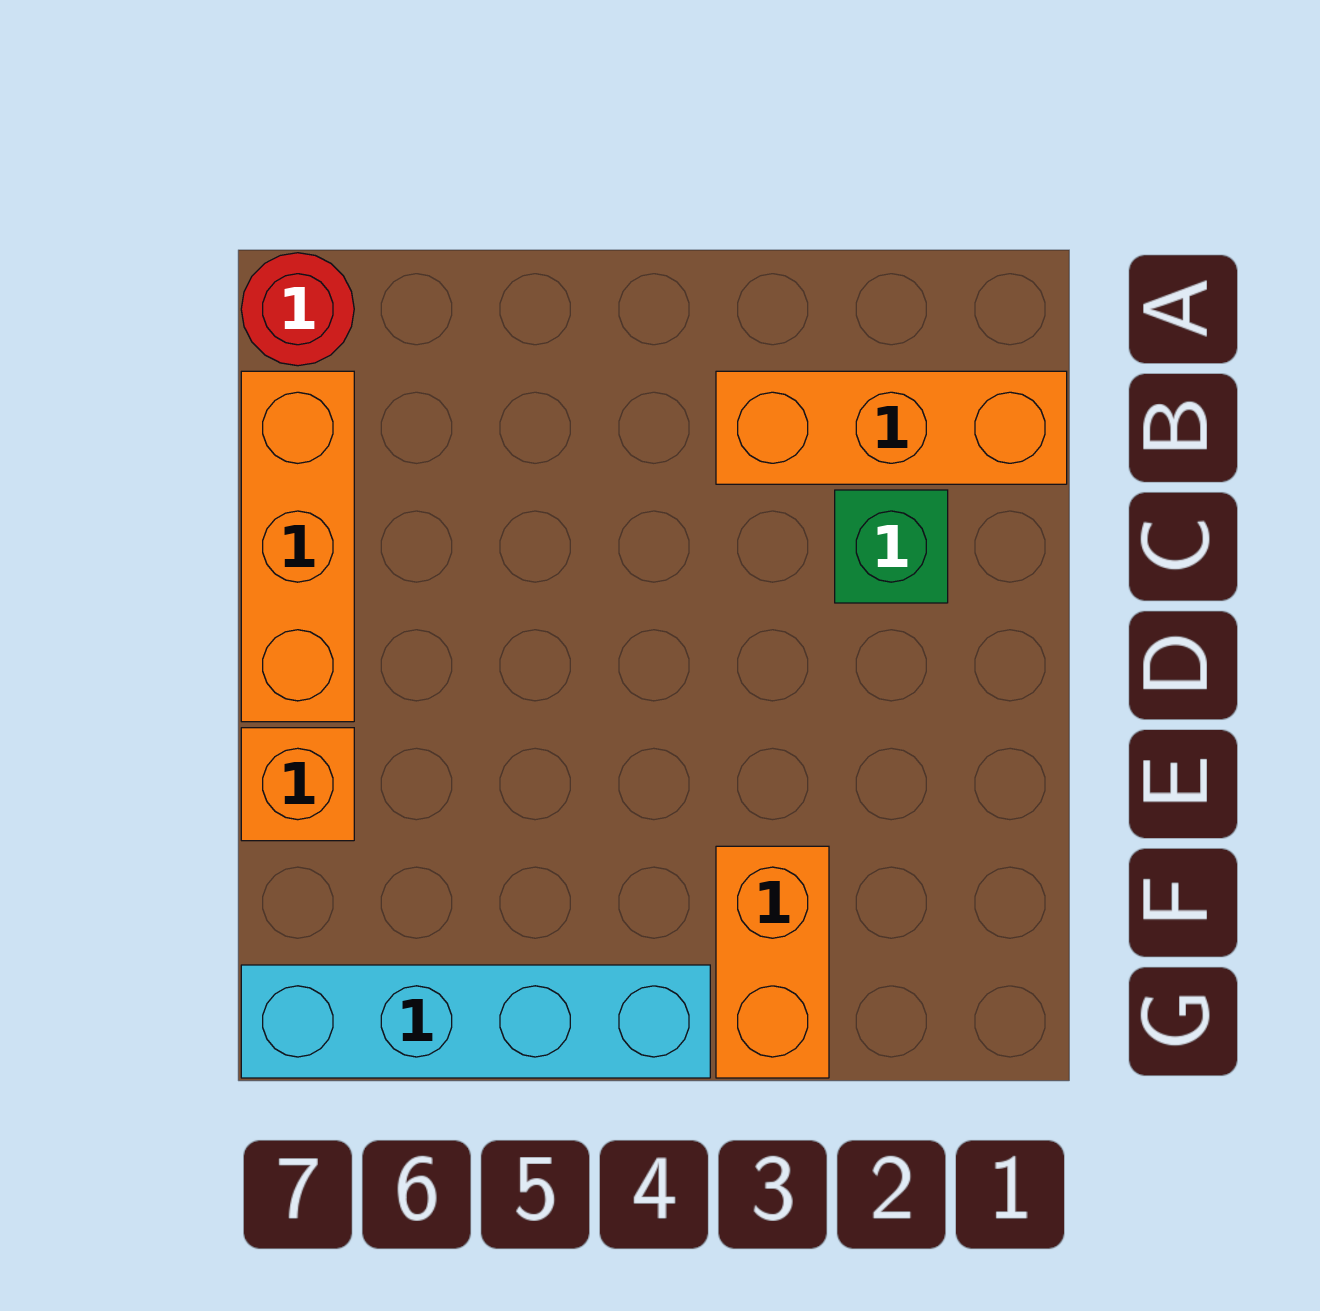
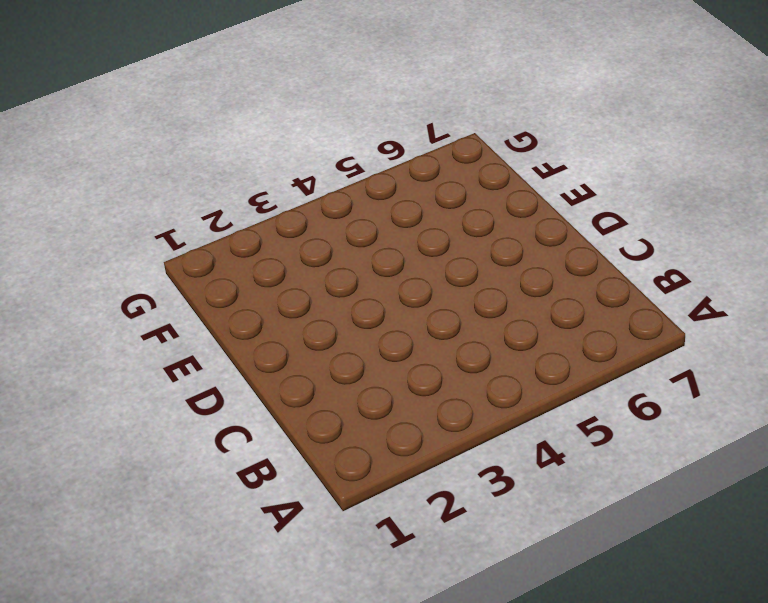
none -> red round brick A7 level 1
none -> orange brick B1:B3 level 1

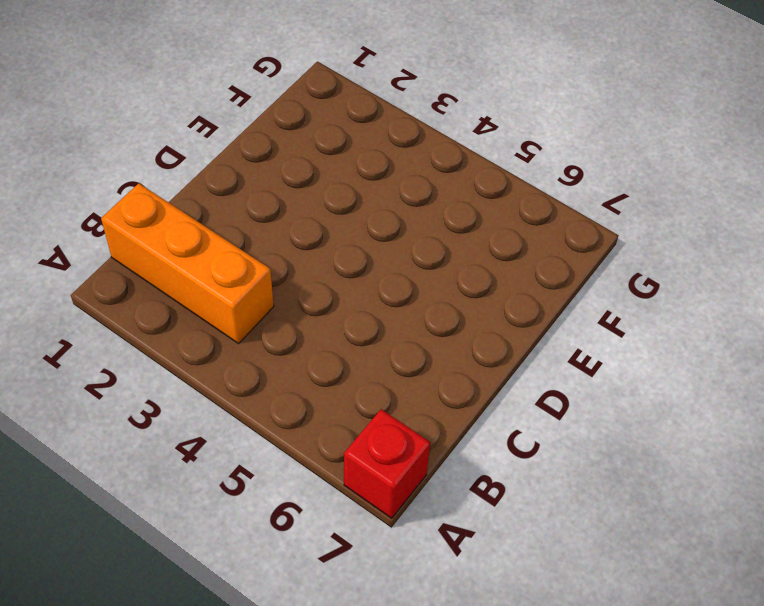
red brick A7 level 1 -> red round brick A7 level 1
none -> orange brick B7:D7 level 1
none -> green brick C2 level 1

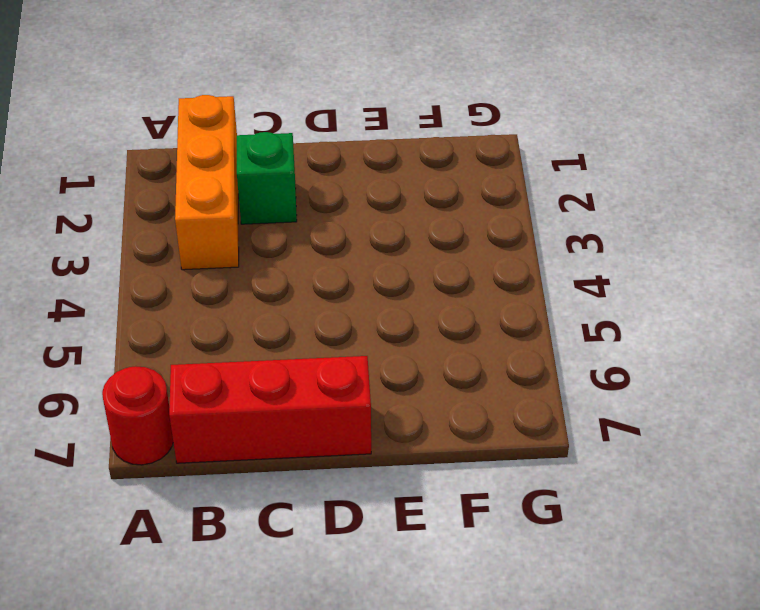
red brick B7:D7 level 1 -> orange brick B7:D7 level 1
none -> orange brick E7 level 1
none -> orange brick F3:G3 level 1

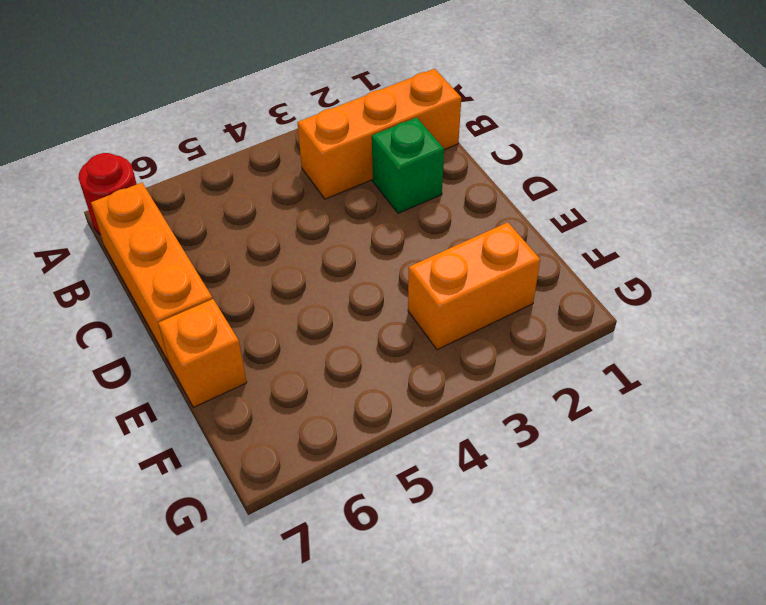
orange brick F2:F3 level 1 -> orange brick F3:G3 level 1
none -> cyan brick G4:G7 level 1

